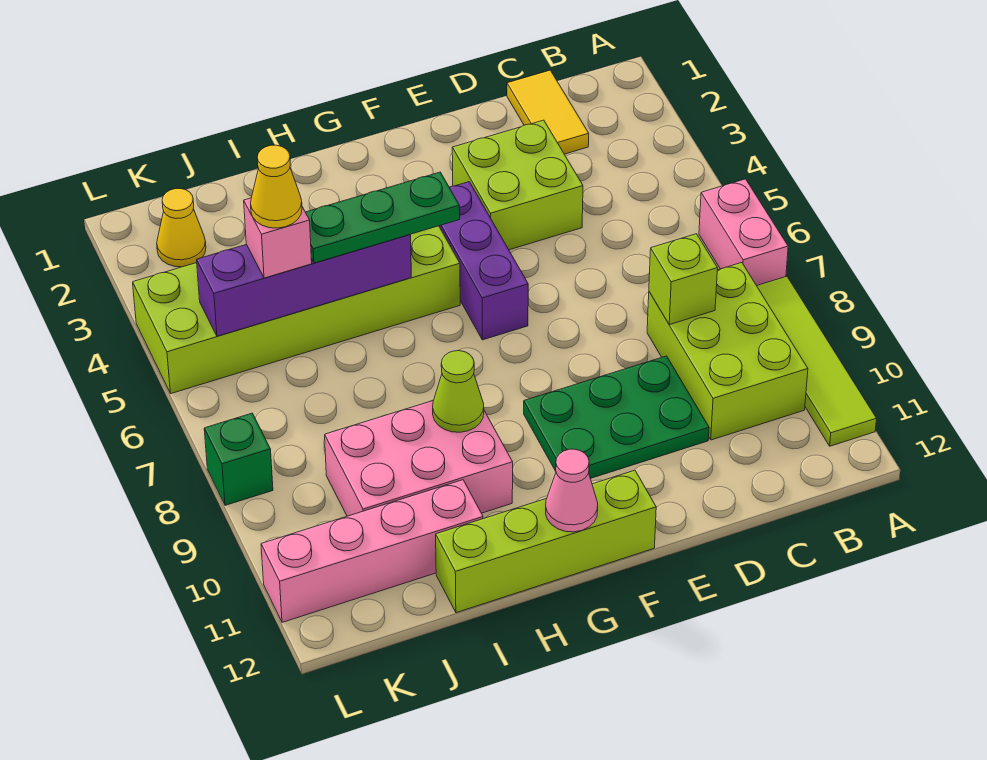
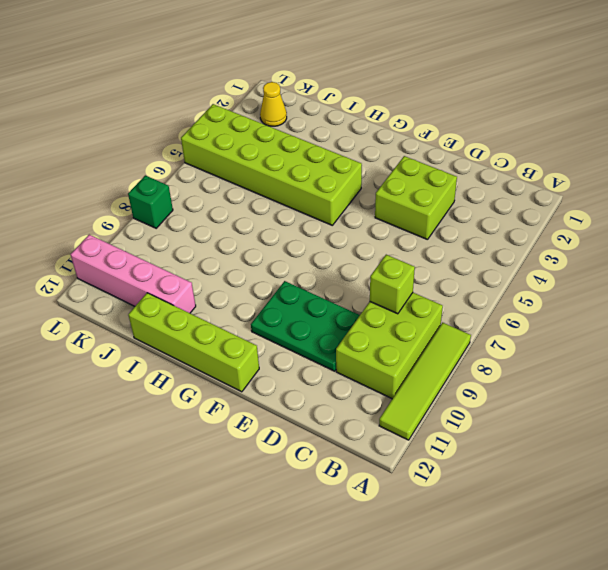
none -> pink brick A6:A7 level 1
none -> yellow tile C1:C2 level 1
none -> purple brick F4:F6 level 1

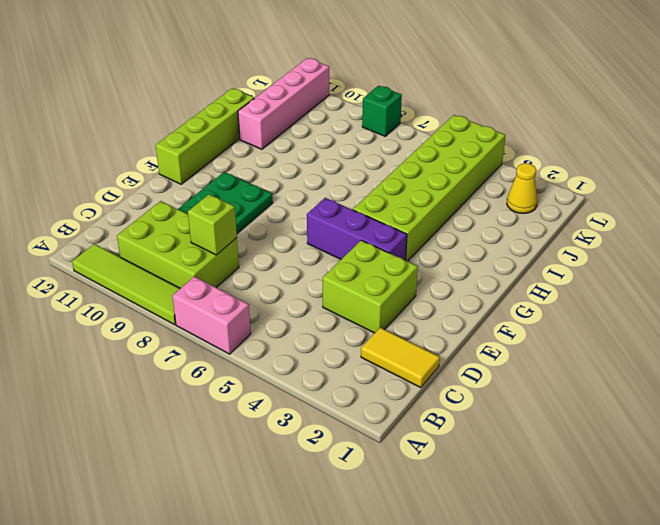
none -> pink brick H9:J10 level 1
none -> pink cone G12 level 2
none -> purple brick H5:K5 level 2

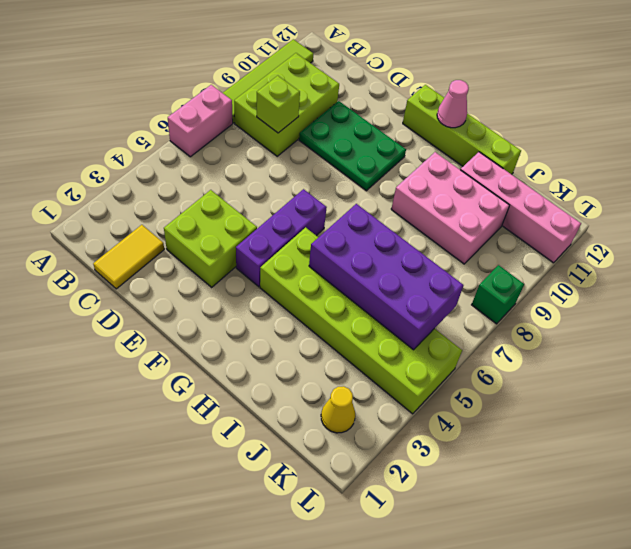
purple brick H5:K6 level 2 -> purple brick H5:K5 level 2
none -> lime cone H9 level 2
none -> green plate G5:I5 level 3
none -> pink brick J5 level 3

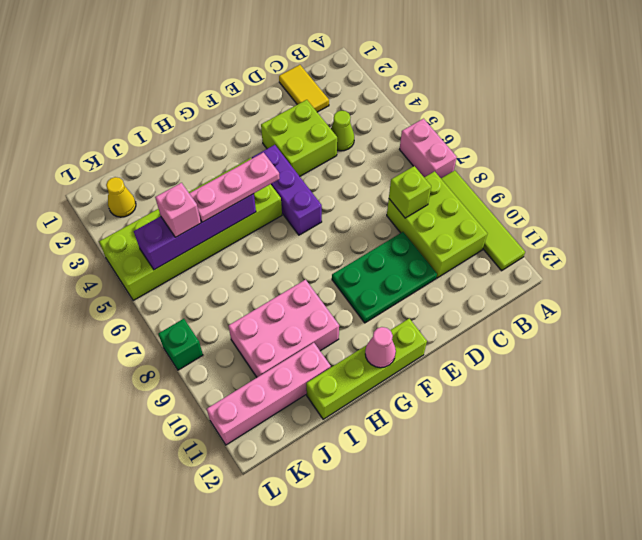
lime cone C4 level 1 -> lime cone H9 level 2
pink plate G5:I5 level 3 -> green plate G5:I5 level 3
none -> yellow cone J5 level 4

